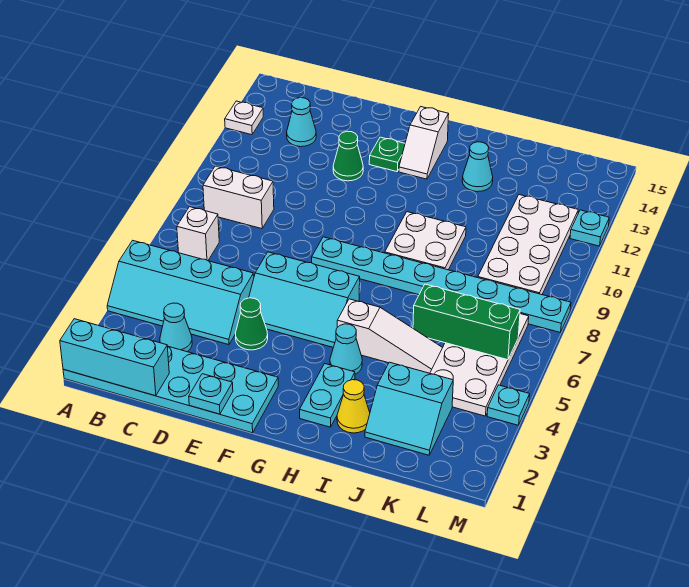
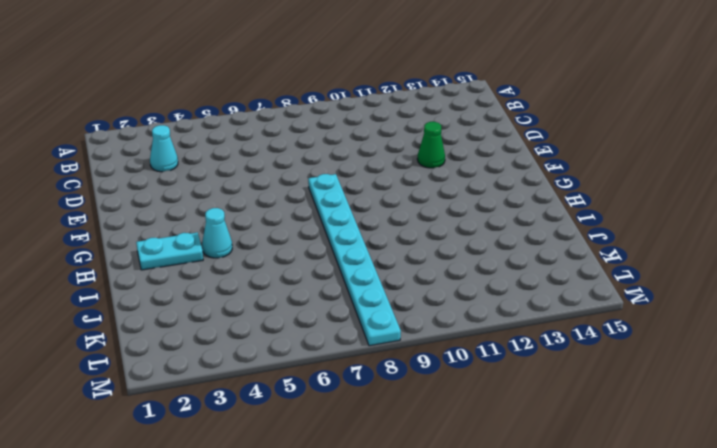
none -> cyan plate A1:F2 level 1
none -> cyan slope A4:D5 level 1 top 5
none -> white plate A13 level 1

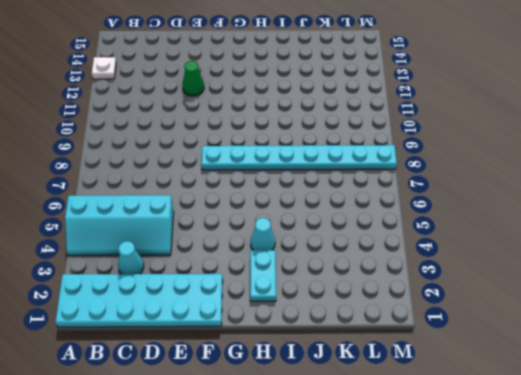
none -> white brick B7 level 1
none -> white brick B9:C9 level 1
none -> cyan cone C13 level 1

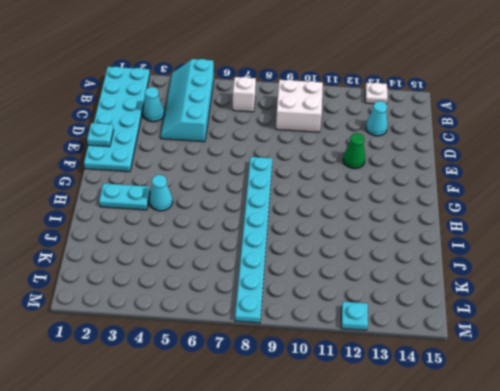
white brick B9:C10 level 1 -> white brick B9:C9 level 1
none -> green cone E4 level 1
none -> cyan slope E5:G6 level 1 top 6
none -> green plate F13 level 1

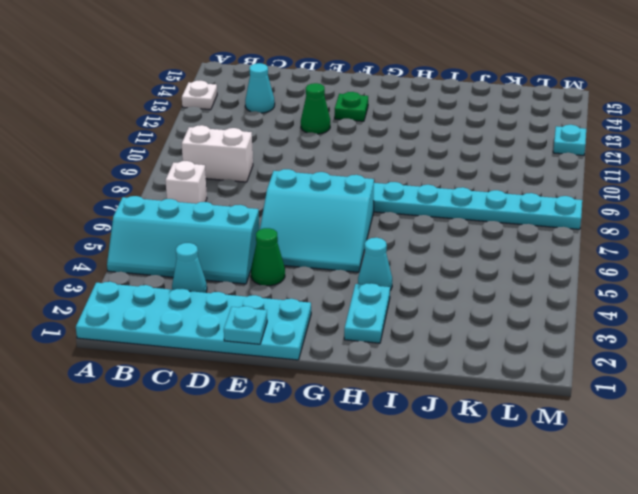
cyan slope E5:G7 level 1 top 7 -> cyan slope E5:G6 level 1 top 6
none -> white slope G13:G14 level 1 top 14
none -> white slope H5:J5 level 1 top H
none -> white plate H9:I10 level 1

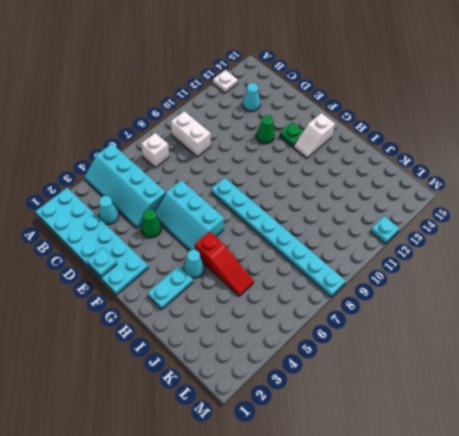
red slope H5:J5 level 1 top H -> white slope H5:J5 level 1 top H
none -> white plate H9:I10 level 1
none -> yellow cone I2 level 1
none -> cyan cone I13 level 1

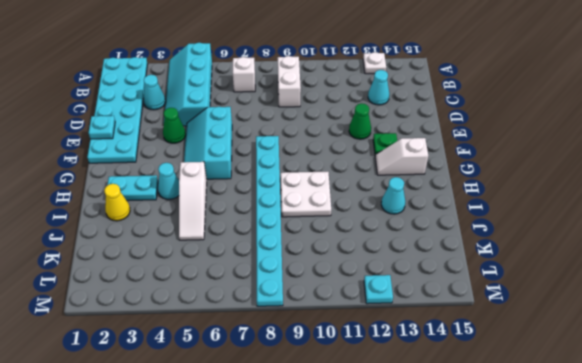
none -> cyan slope J2:K3 level 1 top 3
none -> white plate K4:L7 level 1
none -> white plate K9:L12 level 1

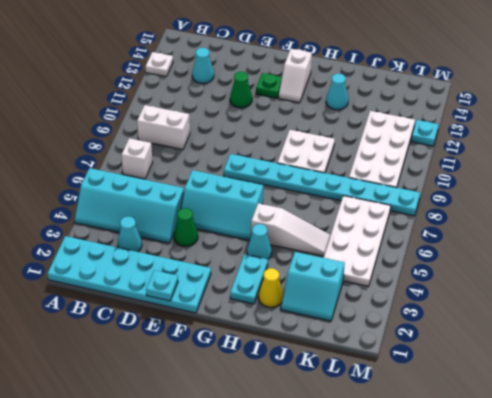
none -> cyan plate M4 level 1
none -> cyan brick A1:C1 level 2
none -> green brick J6:L6 level 2

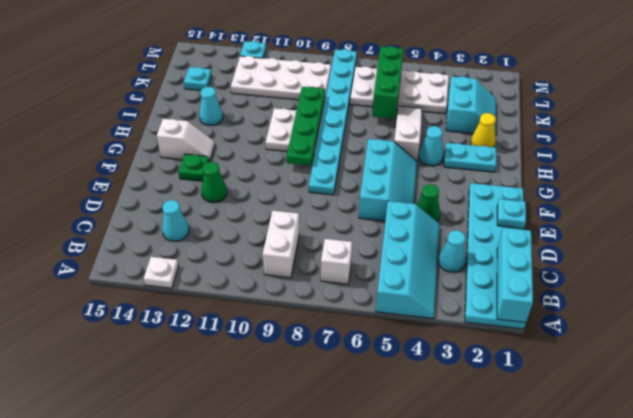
green plate G9:J9 level 2 -> none
cyan plate K14 level 1 -> cyan plate M4 level 1

